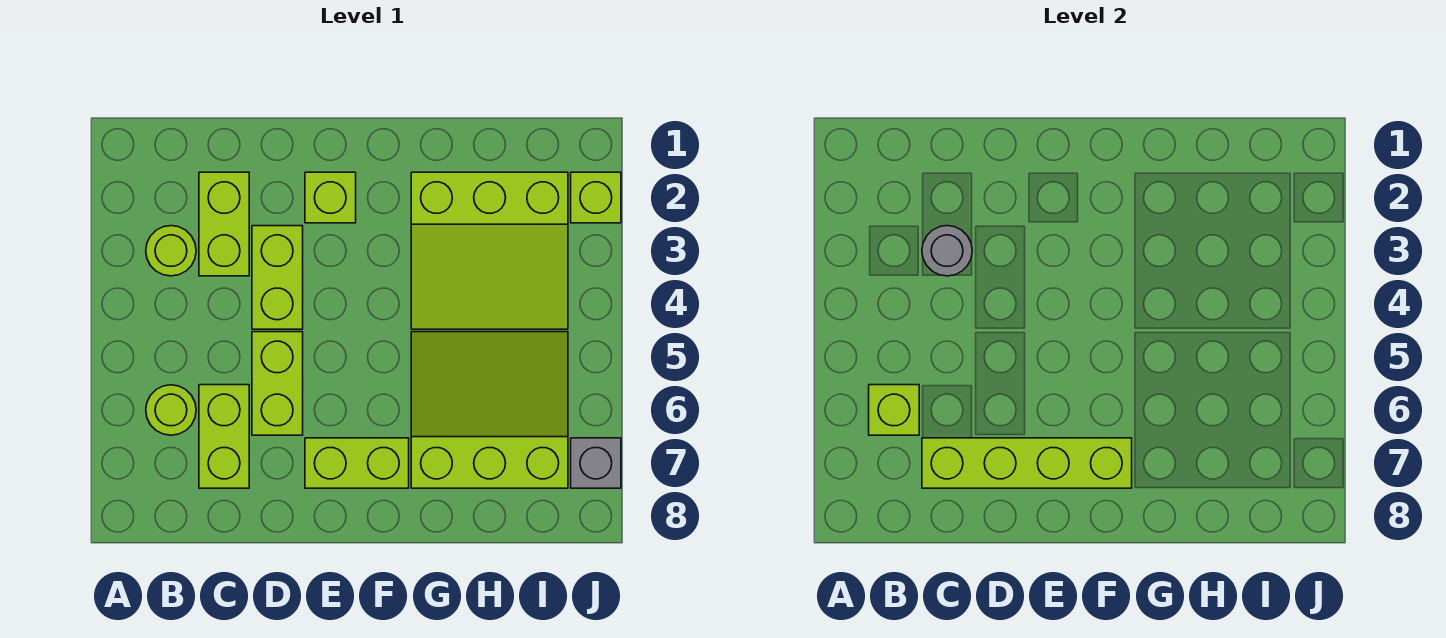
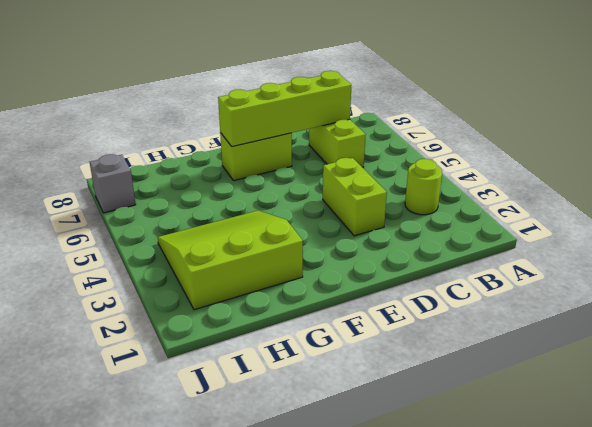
none -> lime round brick B6 level 1
none -> lime brick C2:C3 level 1
none -> lime brick D5:D6 level 1

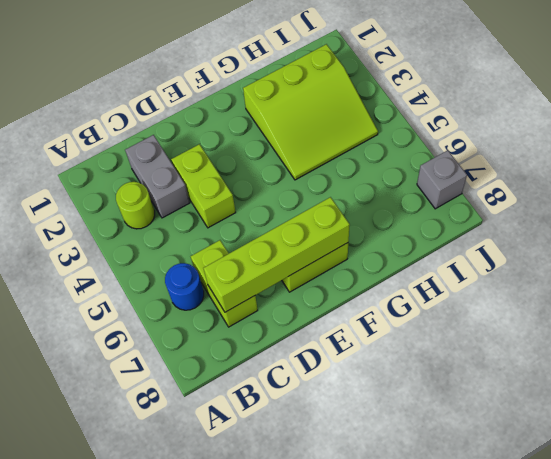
blue round brick B6 level 1 -> lime round brick B6 level 1
grey brick C2:C3 level 1 -> lime brick C2:C3 level 1
none -> lime brick D5:D6 level 1
none -> lime brick E2 level 1
none -> lime slope G5:I7 level 1 top 7

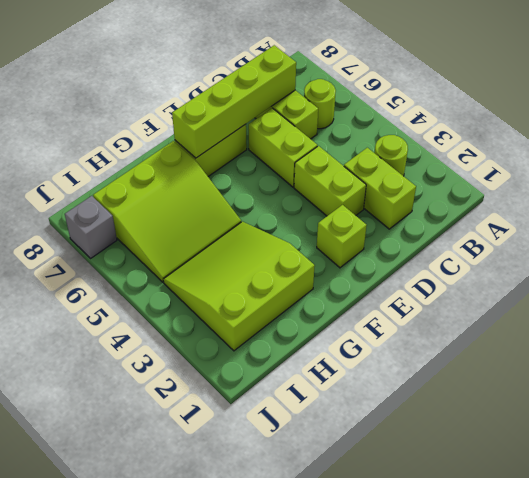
none -> lime brick J2 level 1
none -> lime brick B6 level 2
none -> grey round brick C3 level 2

